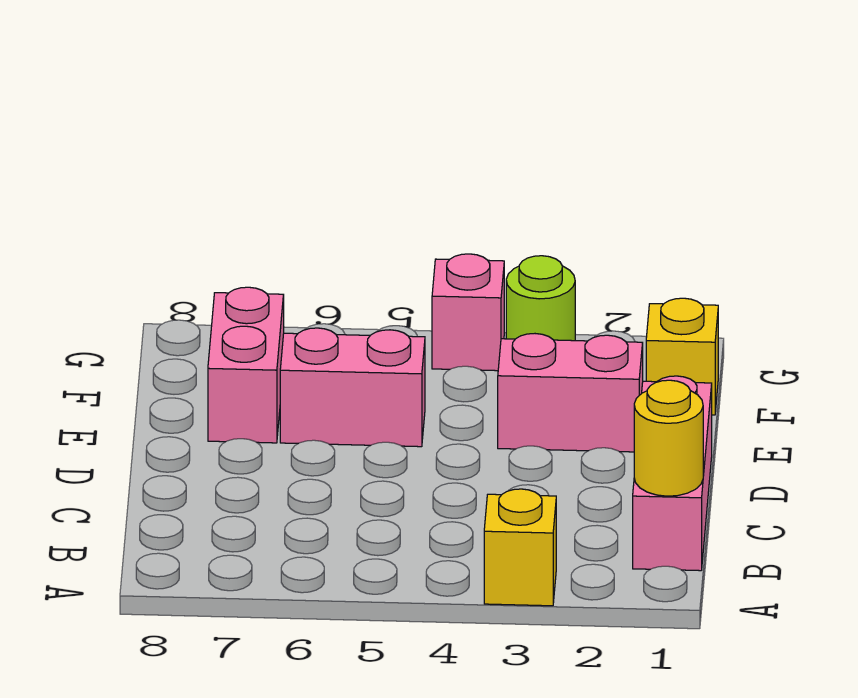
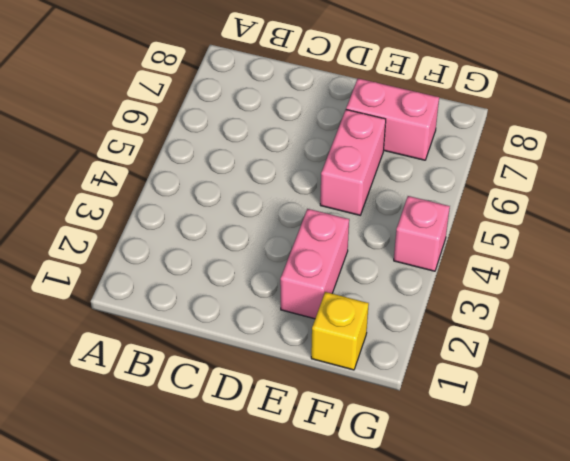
none -> yellow brick A3 level 1
none -> pink brick B1:D1 level 1

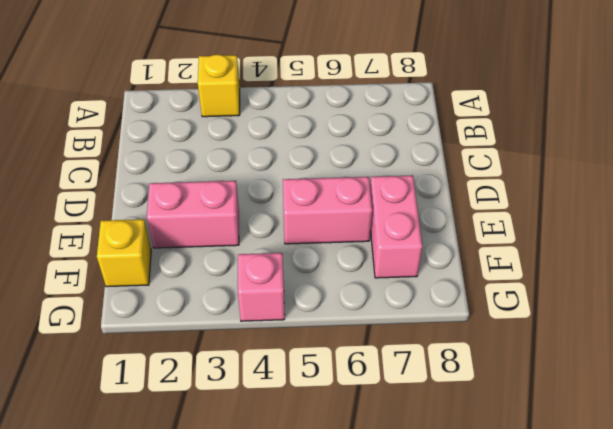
none -> pink brick B1:D1 level 1
none -> lime round brick G3 level 1

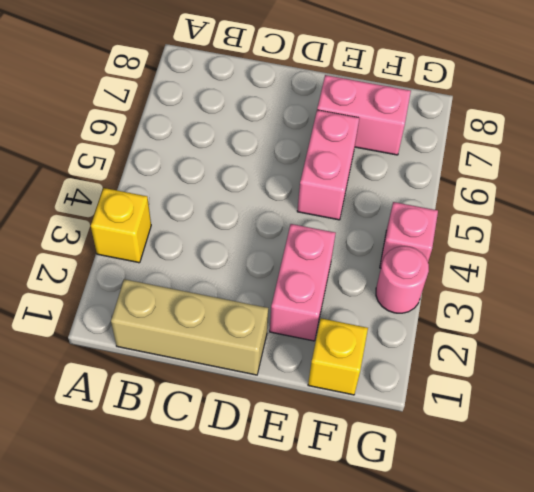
tan brick B1:D1 level 1 -> pink brick B1:D1 level 1
pink round brick G3 level 1 -> lime round brick G3 level 1
none -> yellow round brick B1 level 2

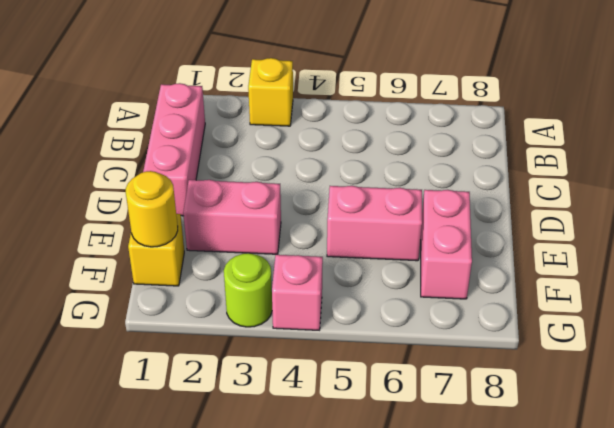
yellow round brick F1 level 2 -> yellow round brick B1 level 2

